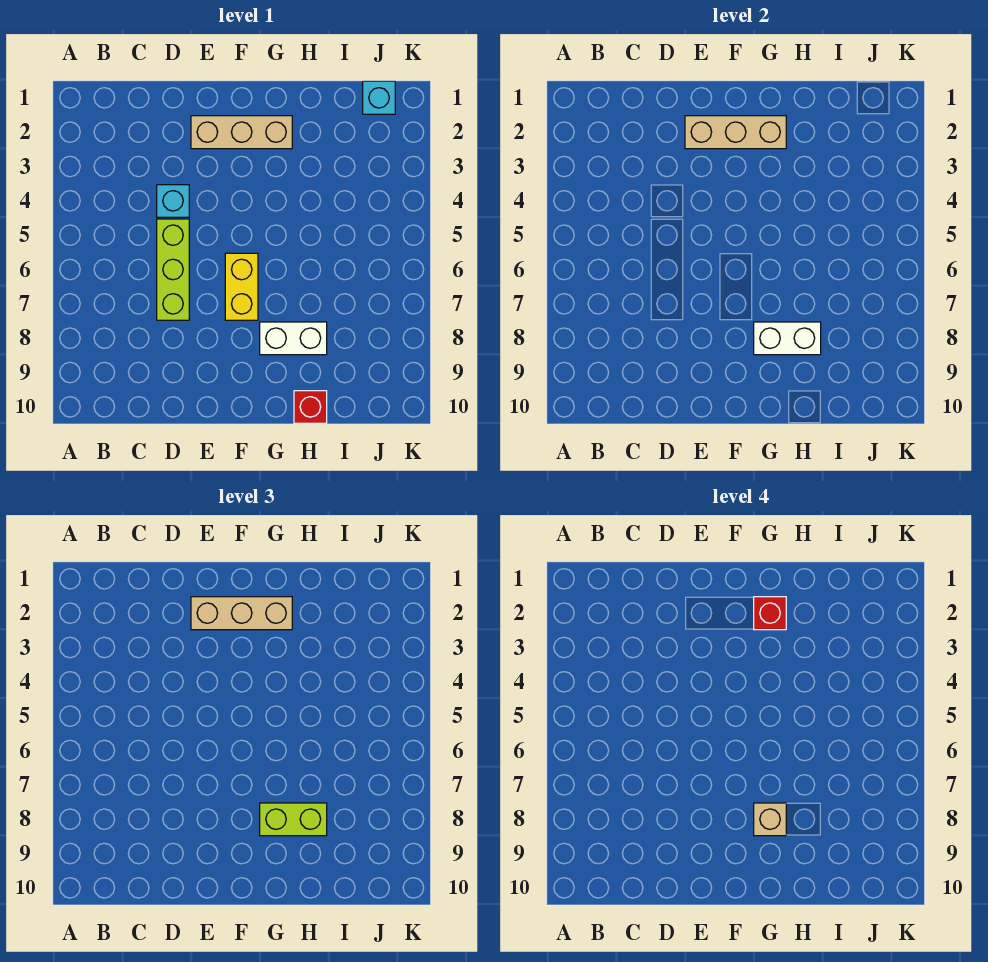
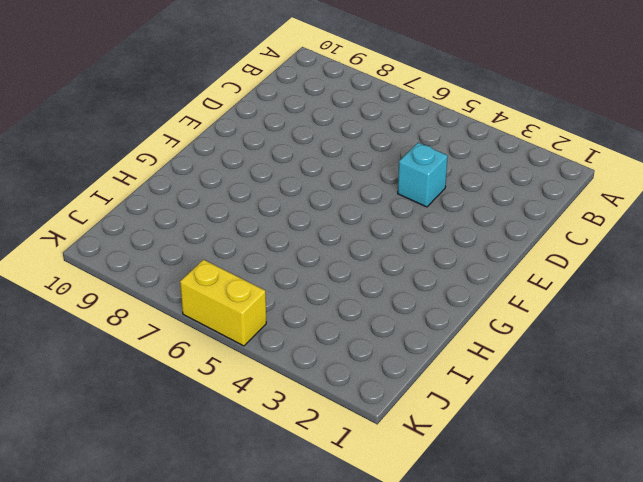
yellow brick K5:K6 level 1 -> yellow brick F6:F7 level 1
none -> lime brick D5:D7 level 1
none -> tan brick E2:G2 level 1
none -> white brick G8:H8 level 1

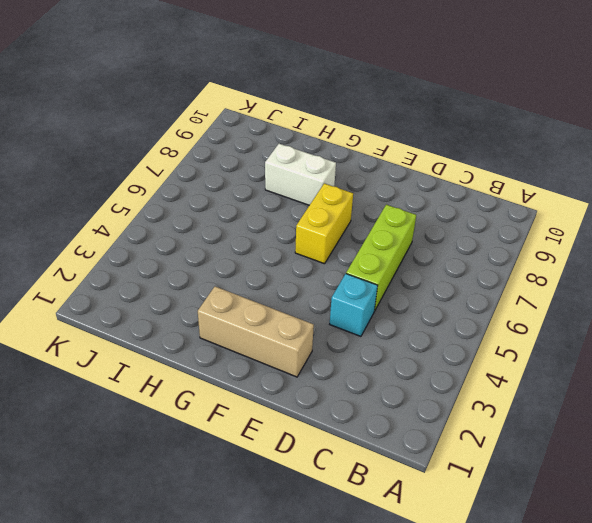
none -> red brick H10 level 1
none -> cyan brick J1 level 1
none -> tan brick E2:G2 level 2

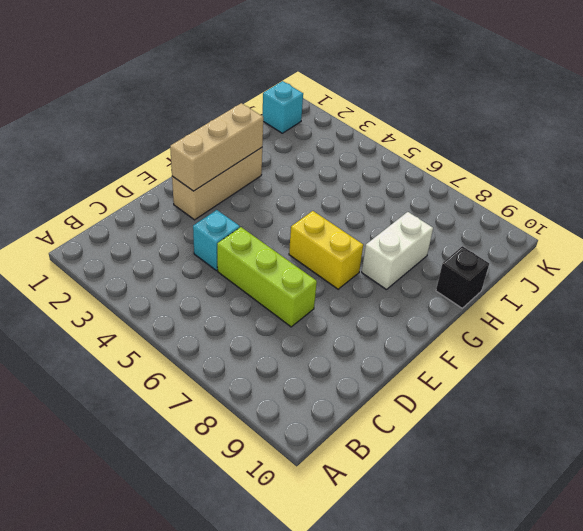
black brick H10 level 1 -> red brick H10 level 1
none -> white brick G8:H8 level 2
none -> tan brick E2:G2 level 3
none -> lime brick G8:H8 level 3

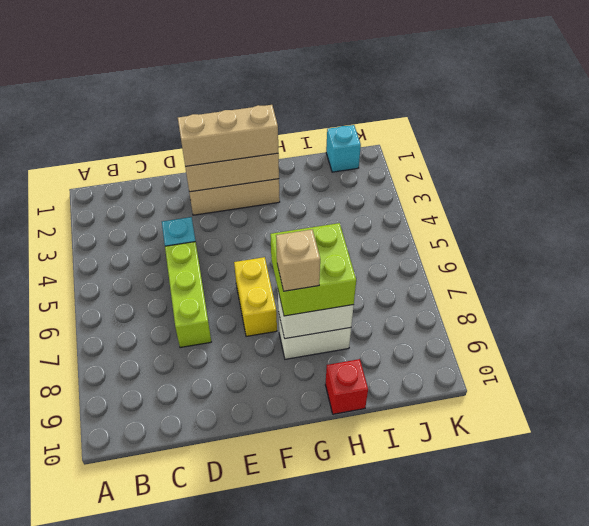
lime brick G7:H8 level 3 -> lime brick G8:H8 level 3
none -> red brick G2 level 4

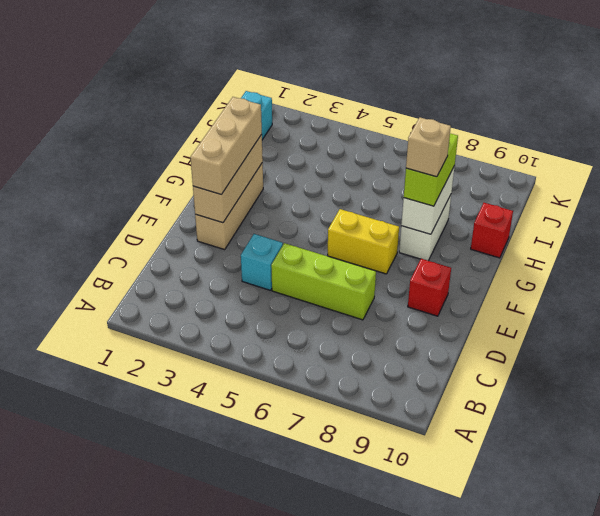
red brick E9 level 1 -> red brick G2 level 4

